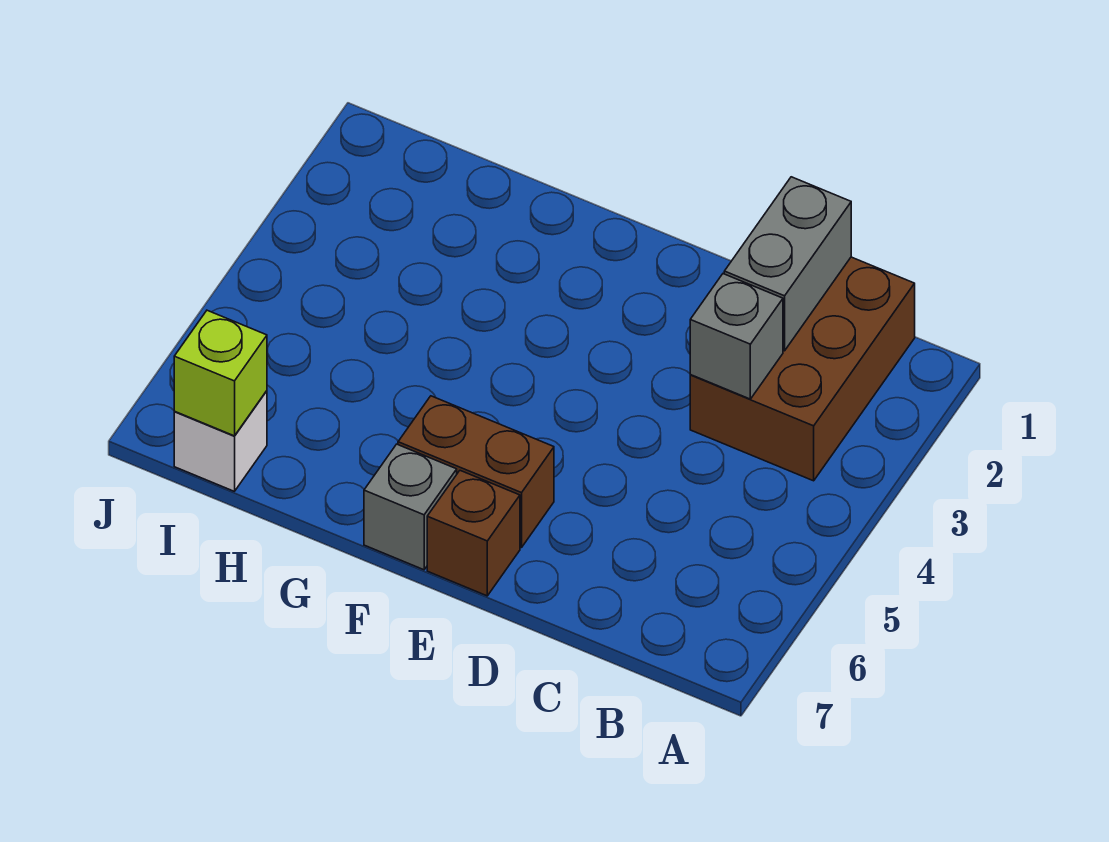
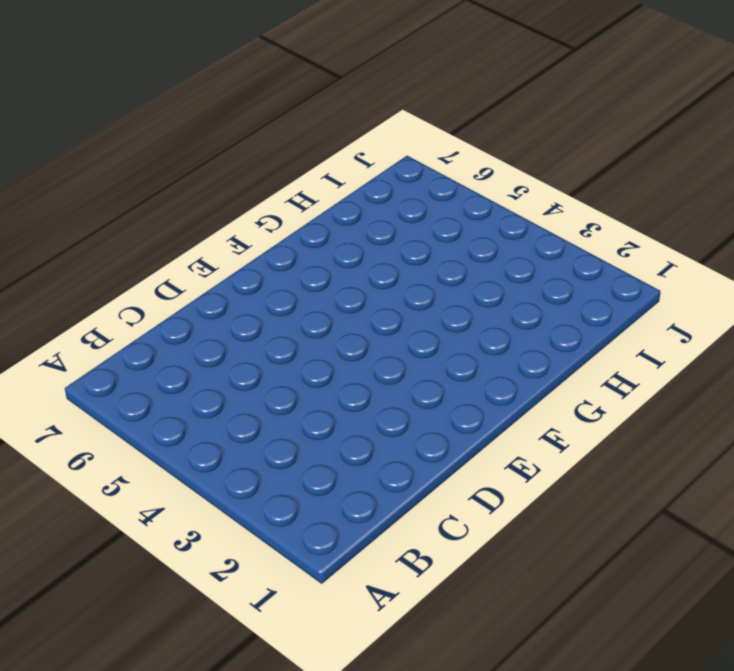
none -> brown brick B1:C3 level 1
none -> brown brick E6:F6 level 1

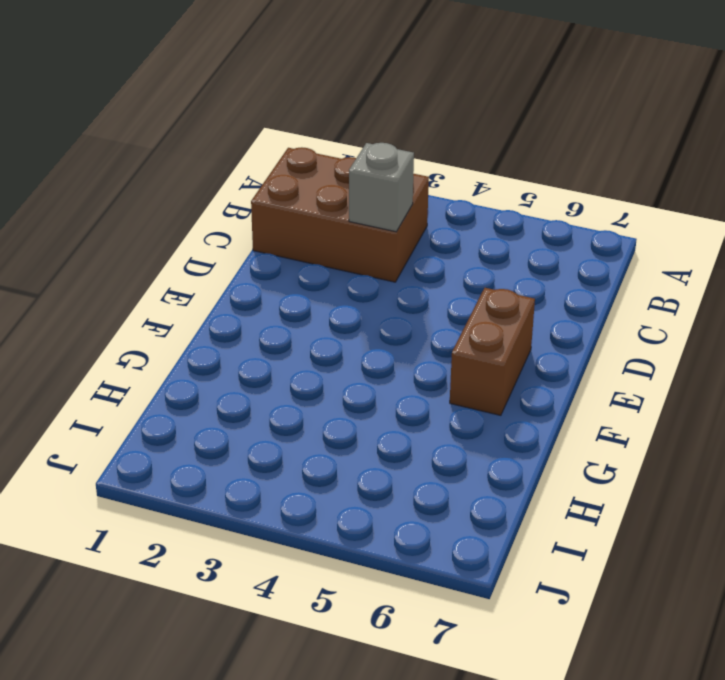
none -> brown brick E7 level 1
none -> grey brick F7 level 1

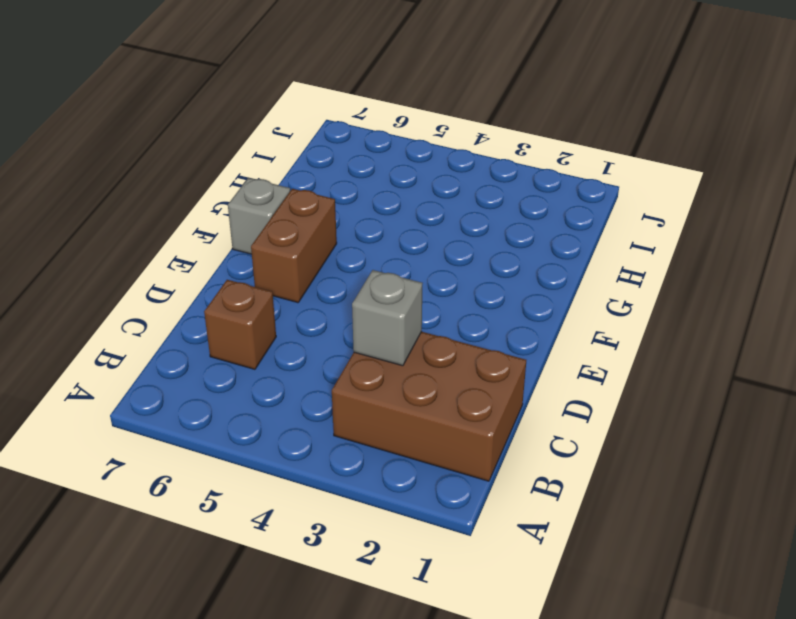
brown brick C6 level 1 -> brown brick E7 level 1
none -> white brick I7 level 1
none -> grey brick C1:C2 level 2

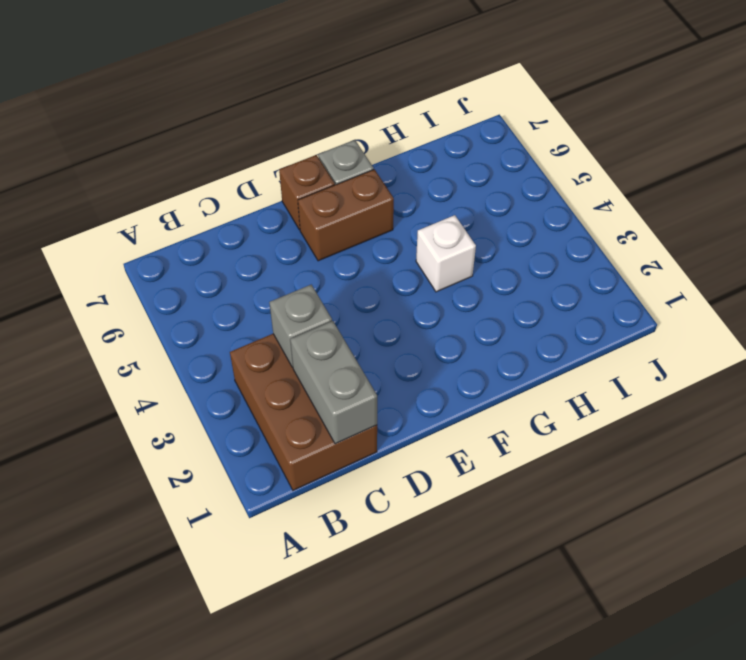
white brick G4 level 1 -> white brick I7 level 1
none -> lime brick I7 level 2

